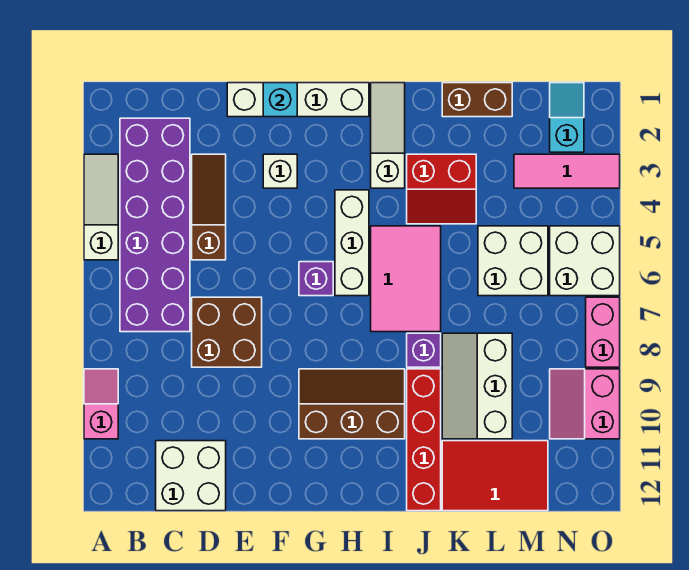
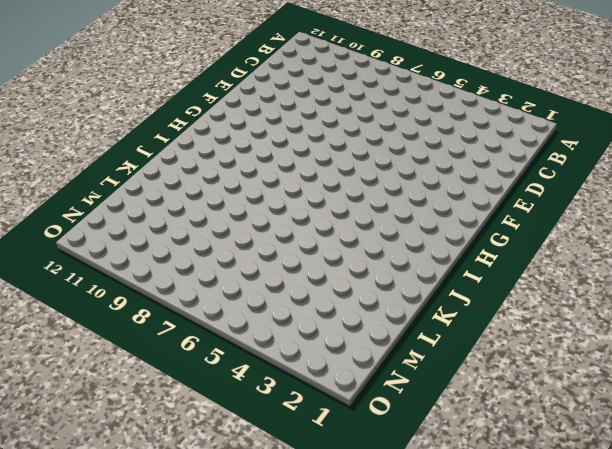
none -> white slope A3:A5 level 1 top 5
none -> pink slope A9:A10 level 1 top 10
none -> purple brick B2:C7 level 1

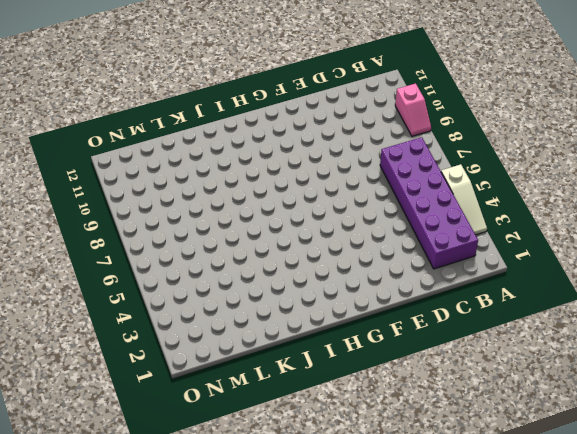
none -> white brick C11:D12 level 1
none -> brown slope D3:D5 level 1 top 5
none -> brown brick D7:E8 level 1

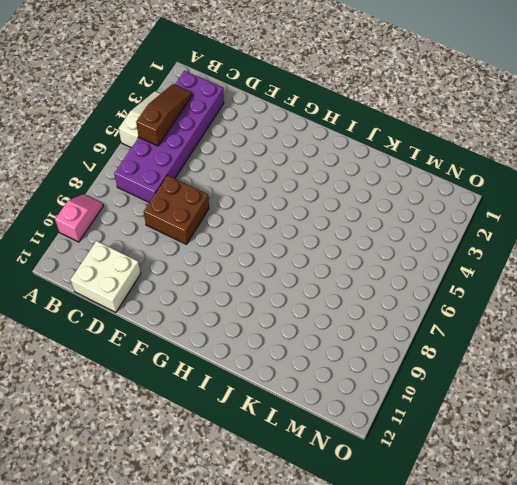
brown slope B3:B5 level 2 top 5 -> brown slope D3:D5 level 1 top 5
none -> white brick E1:H1 level 1
none -> white brick F3 level 1
none -> purple brick G6 level 1

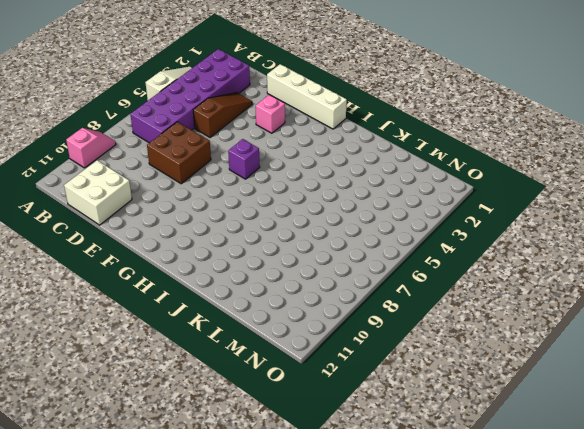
pink brick F3 level 1 -> white brick F3 level 1
none -> brown slope G9:I10 level 1 top 10
none -> white brick H4:H6 level 1
none -> white slope I1:I3 level 1 top 3

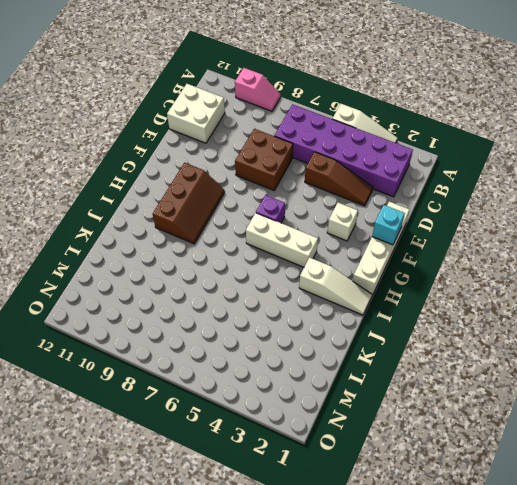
none -> pink tile I5:J7 level 1
none -> red slope J3:K4 level 1 top 3
none -> purple brick J8 level 1

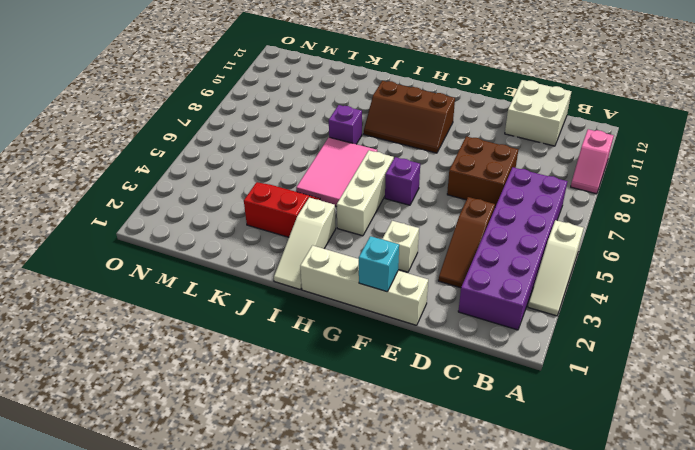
none -> red brick J9:J12 level 1
none -> brown brick K1:L1 level 1
none -> white slope K8:L10 level 1 top L

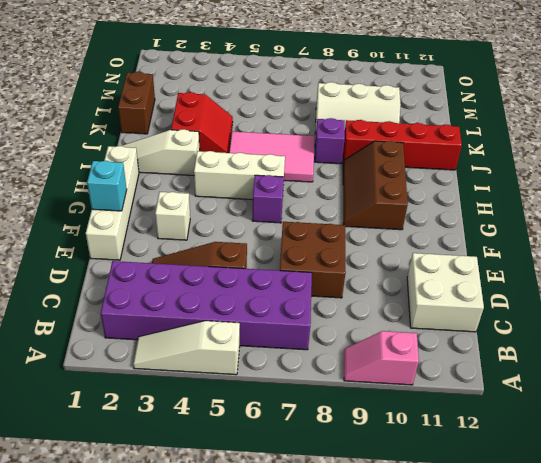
none -> red tile K11:M12 level 1
none -> white brick L5:M6 level 1
none -> pink tile M3:O3 level 1

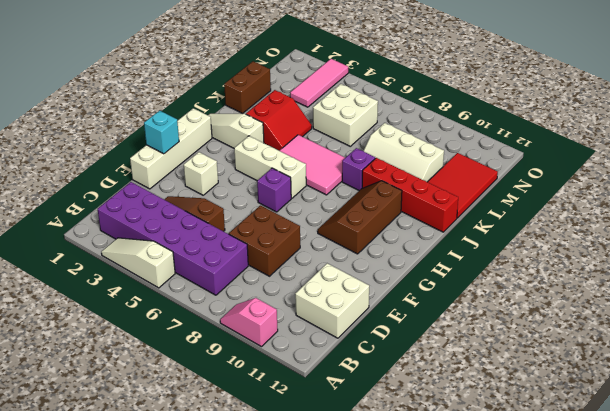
none -> cyan slope N1:N2 level 1 top 2
none -> white brick N5:O6 level 1
none -> pink slope N9:O10 level 1 top O

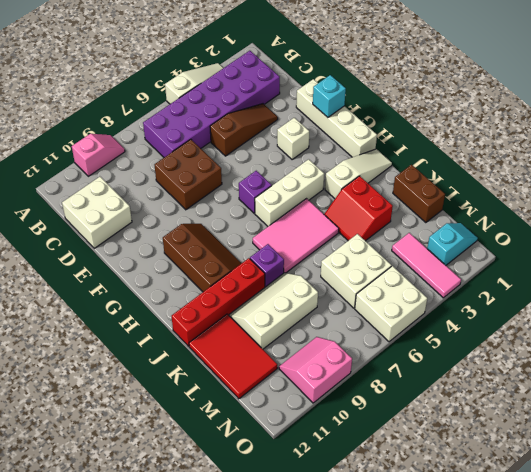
none -> pink brick O7:O8 level 1

